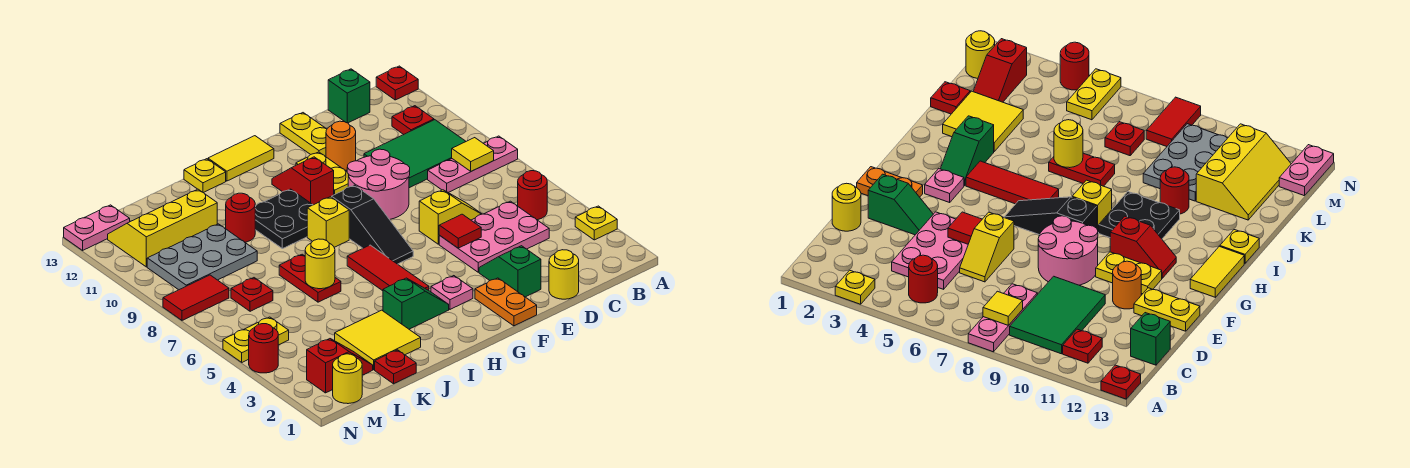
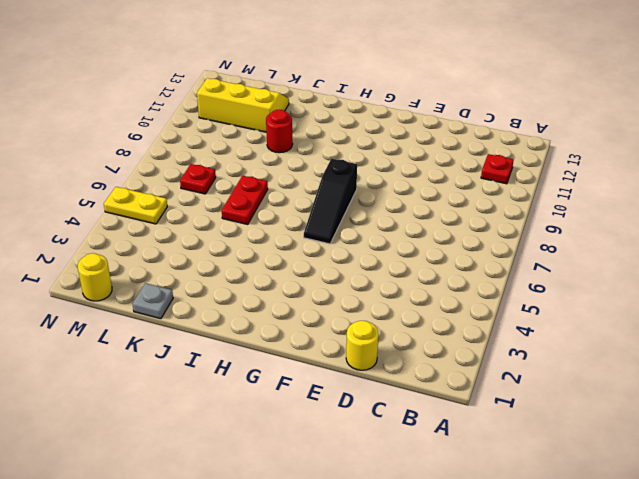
grey plate K1 level 1 -> red plate K1 level 1
none -> yellow plate A3 level 1
none -> pink plate A8:C8 level 1
none -> red plate A13 level 1
none -> red round brick B5 level 1

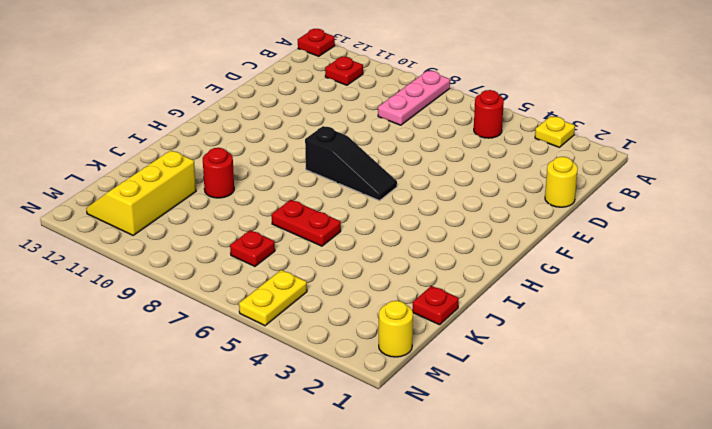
none -> green tile B9:D10 level 1
none -> pink plate C4:E5 level 1
none -> green brick C13 level 1
none -> yellow slope D6:E6 level 1 top E

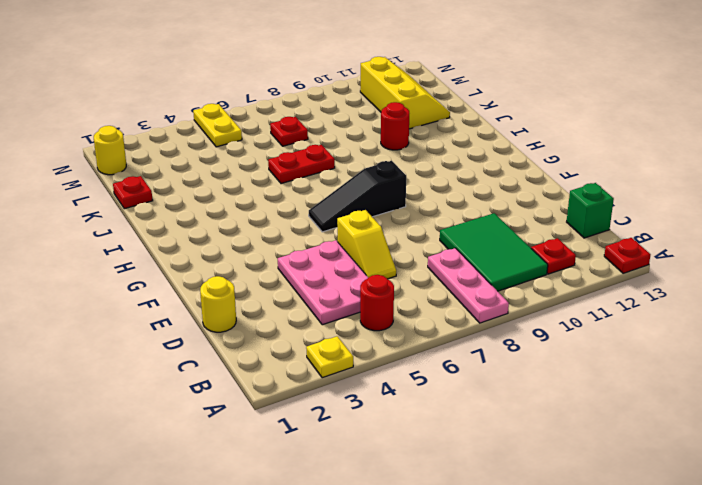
none -> green slope E2:E3 level 1 top 2
none -> pink round brick E8:F9 level 1
none -> orange round brick E11 level 1
none -> yellow plate E12:E13 level 1

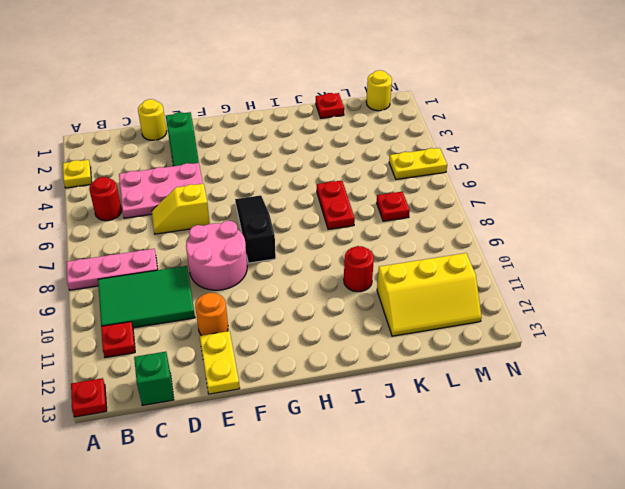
none -> orange plate F1:F2 level 1
none -> yellow plate F10:F11 level 1
none -> pink plate G3 level 1
none -> red slope G10:G11 level 1 top 10

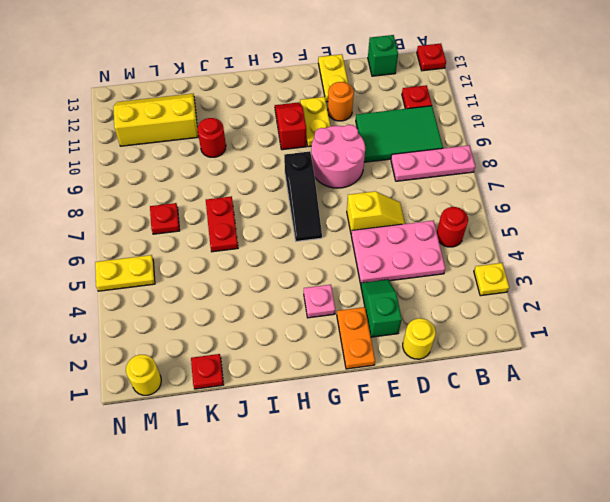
none -> yellow tile G13:H13 level 1
none -> green slope H3:I3 level 1 top I
none -> red tile H4:H6 level 1
none -> yellow brick H8 level 1

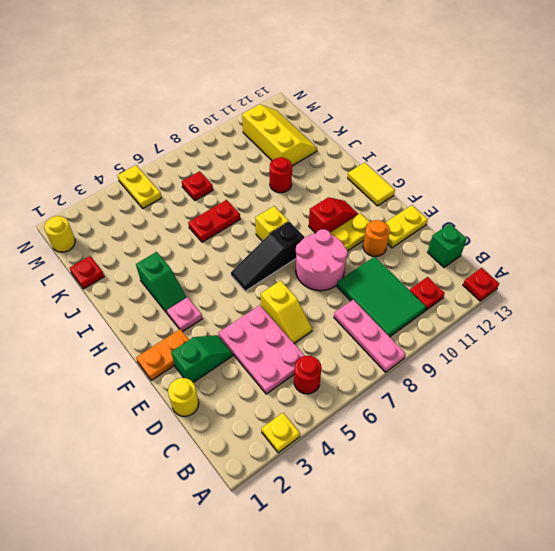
none -> red tile H4:H6 level 1
none -> black plate H9:I10 level 1
none -> yellow plate I13 level 1
none -> yellow tile J2:K3 level 1

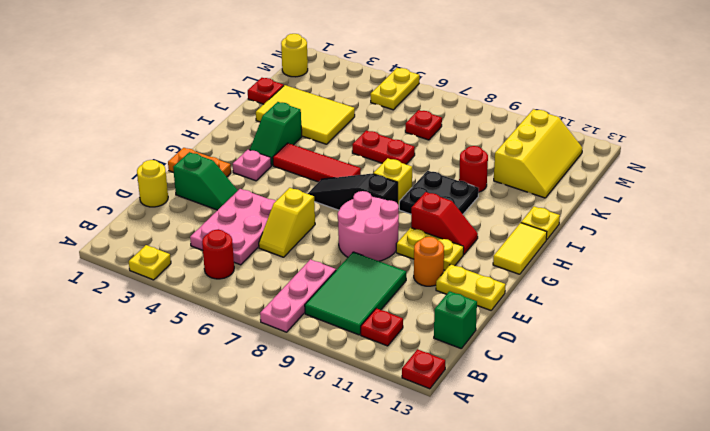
yellow tile J2:K4 level 1 -> yellow tile J2:K3 level 1
none -> grey plate K9:M10 level 1
none -> red slope L2:M2 level 1 top M
none -> red tile M8:N8 level 1
none -> pink plate M13:N13 level 1

